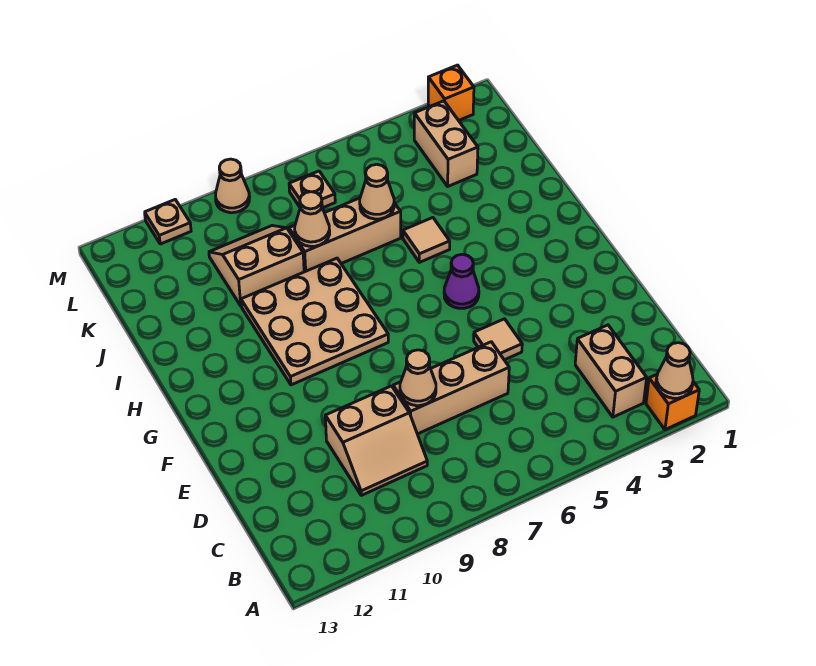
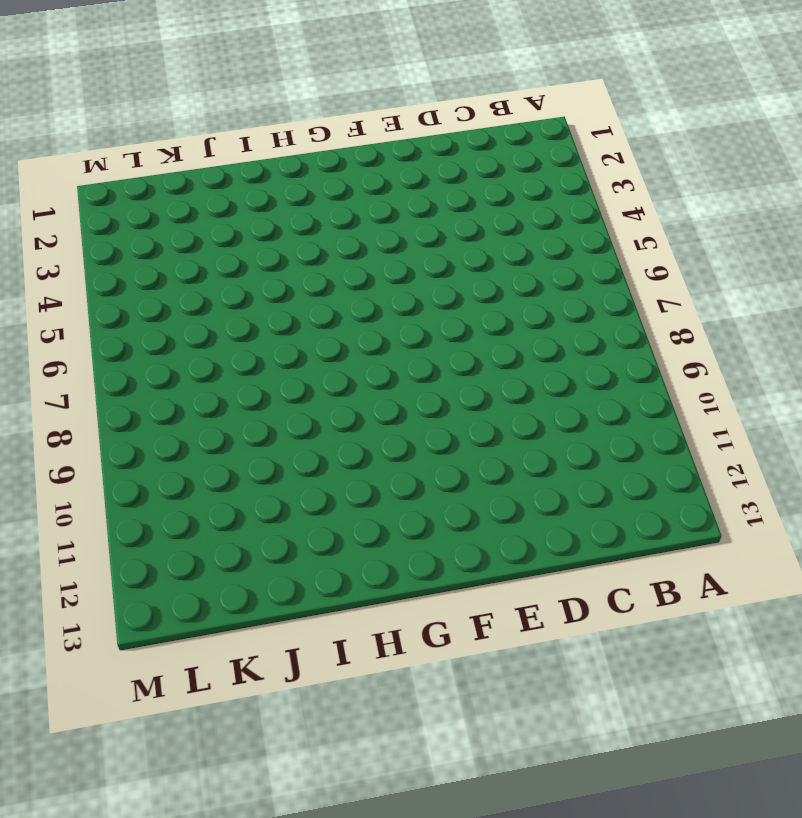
none -> orange brick A2 level 1
none -> tan brick B3:C3 level 1
none -> tan slope C9:D10 level 1 top D

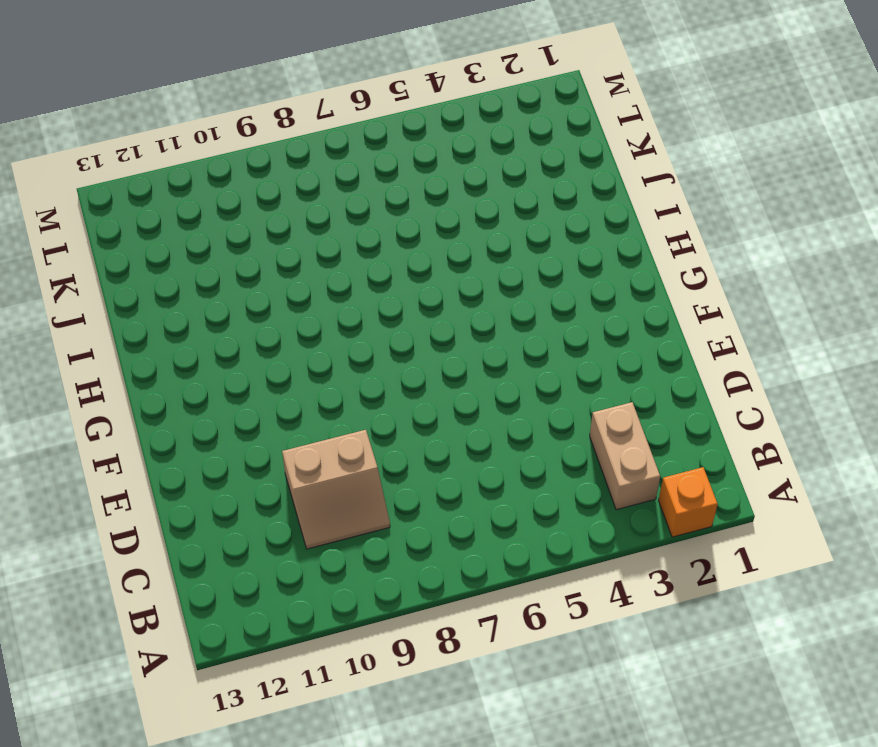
none -> tan brick D6:D8 level 1
none -> tan tile E5 level 1
none -> purple cone G5 level 1

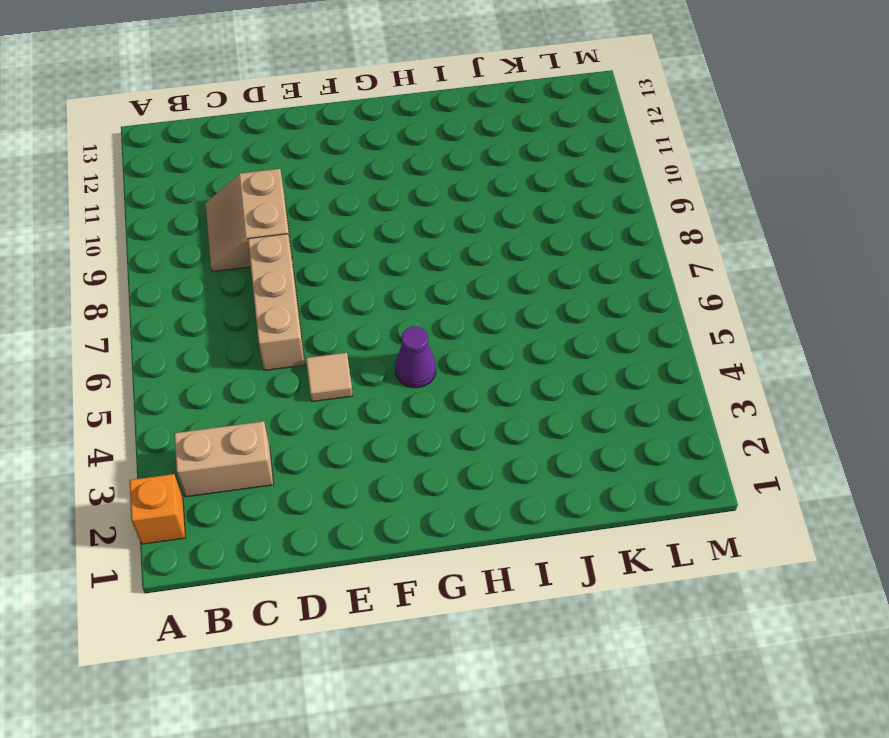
none -> tan plate G8:I10 level 1
none -> tan tile I5 level 1
none -> tan brick J6:J8 level 1

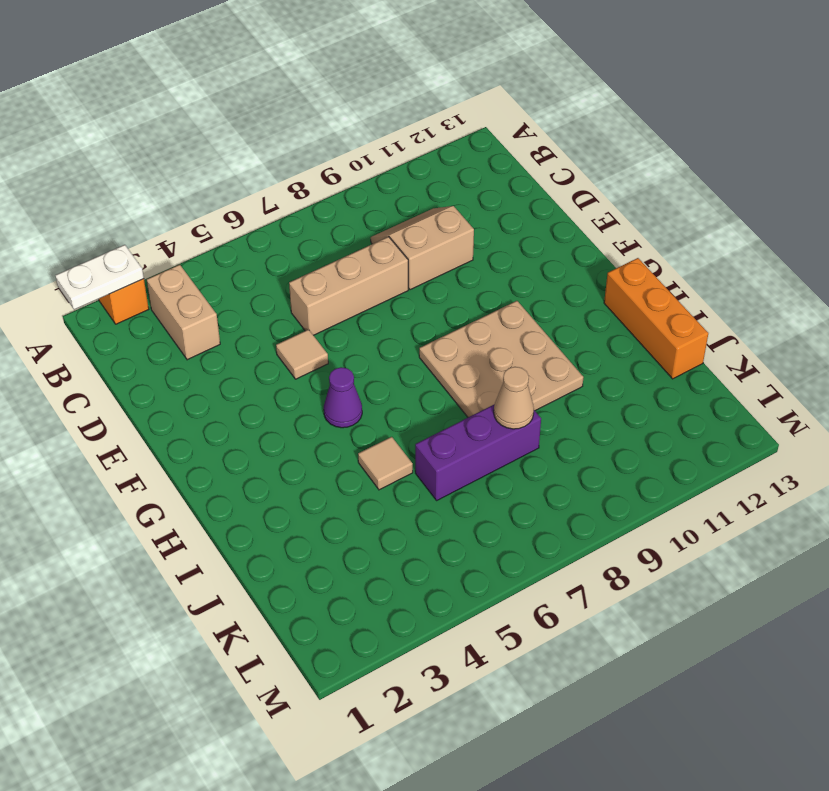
white plate A1:A2 level 2 -> tan cone A2 level 2
orange brick H13:J13 level 1 -> none
purple brick J6:J8 level 1 -> tan brick J6:J8 level 1
none -> tan slope J9:K10 level 1 top J
none -> tan brick K3:L3 level 1
none -> tan plate L7 level 1

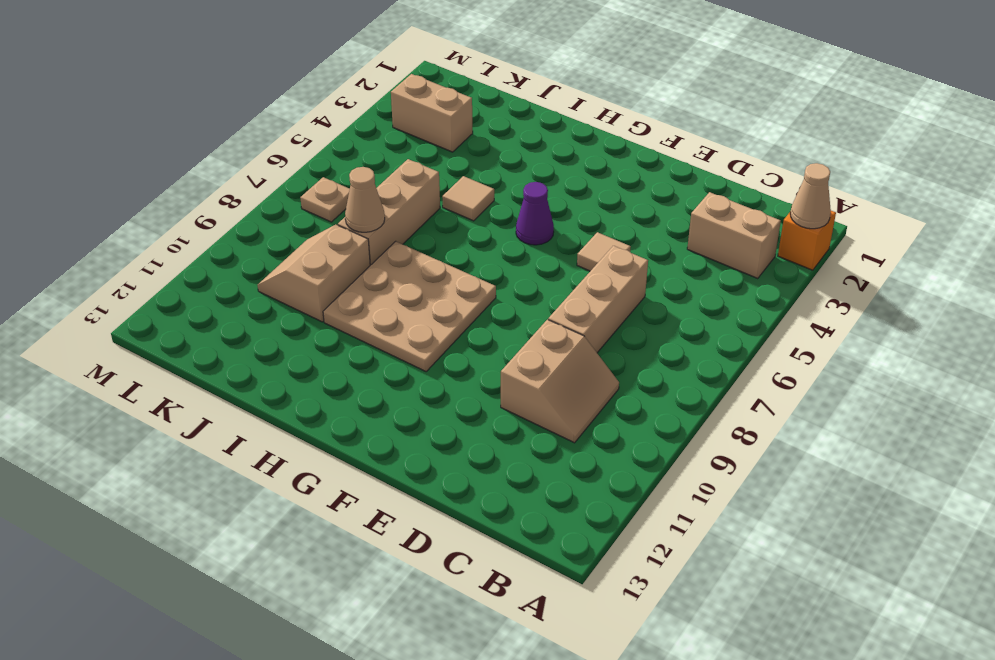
none -> orange brick M2 level 1
none -> tan cone M9 level 1
none -> tan plate M11 level 1

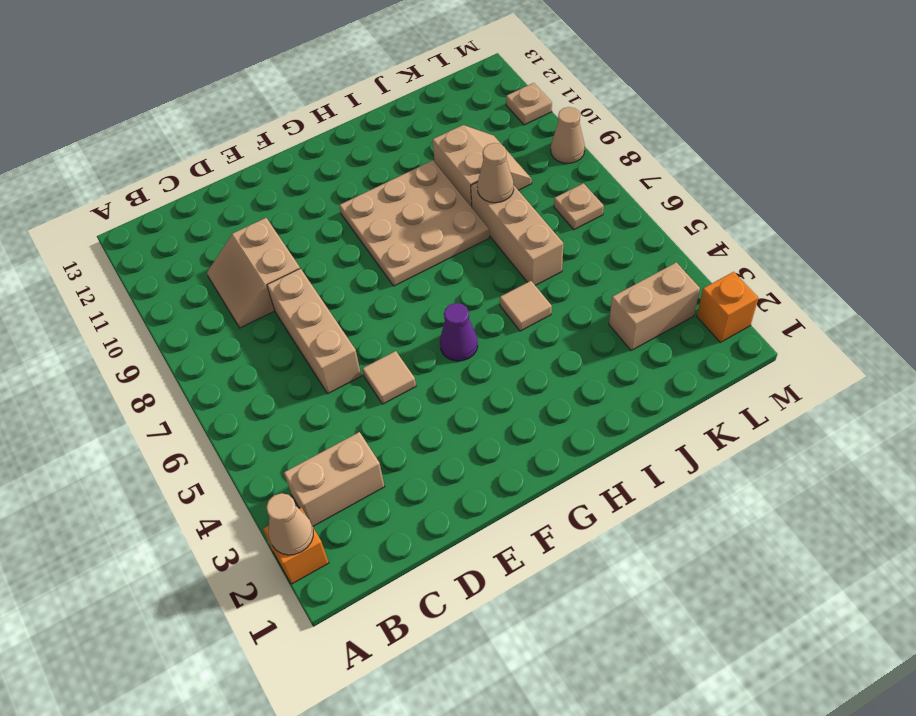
none -> tan cone D8 level 2
none -> tan cone J6 level 2

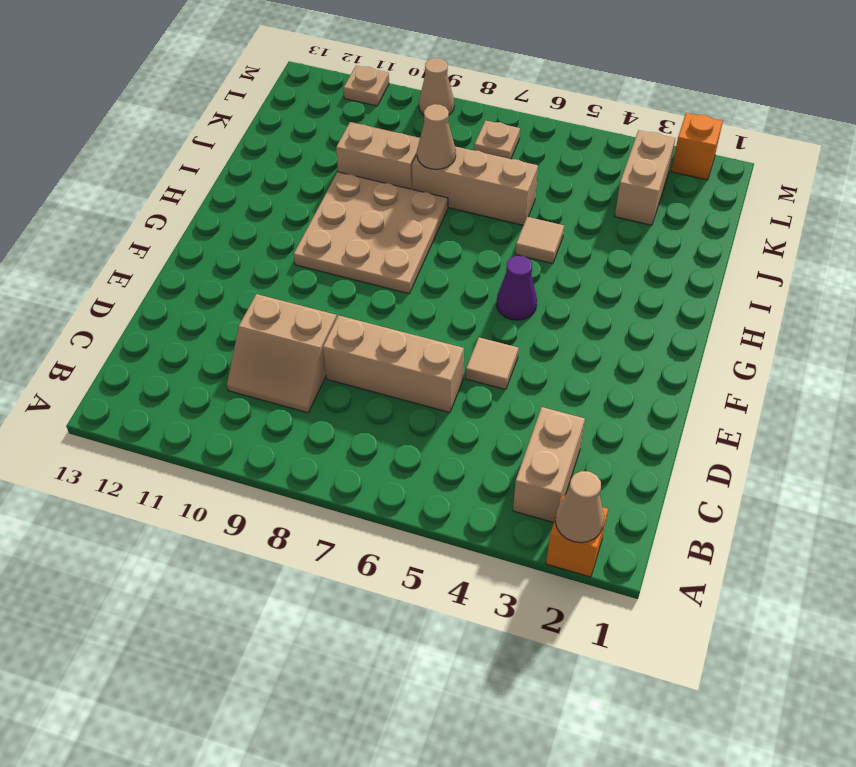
none -> tan cone D8 level 2
none -> tan cone J6 level 2

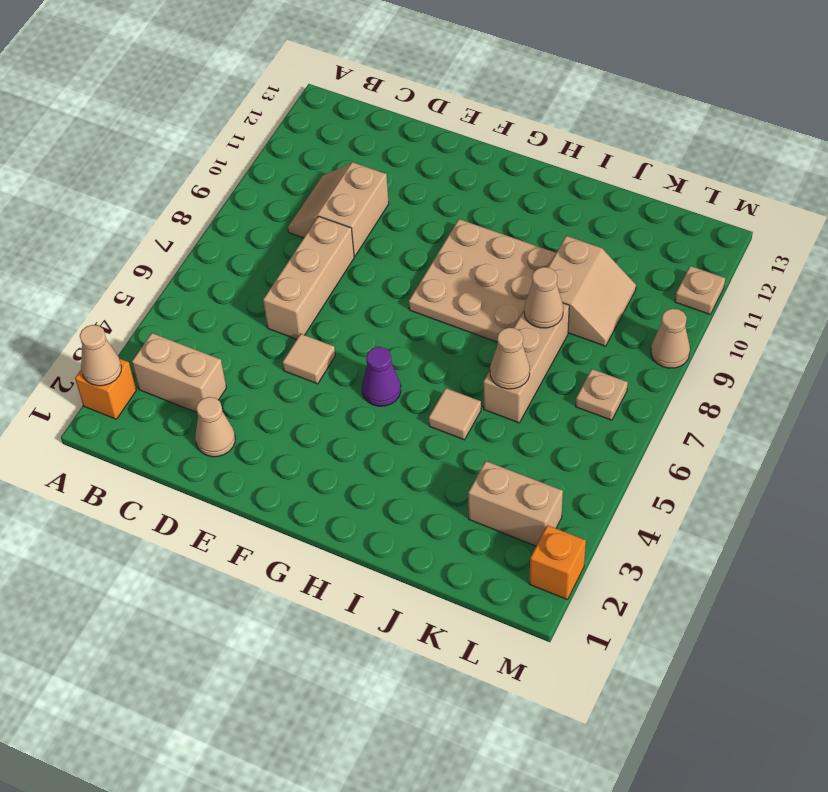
tan cone D2 level 1 -> tan cone D8 level 2

